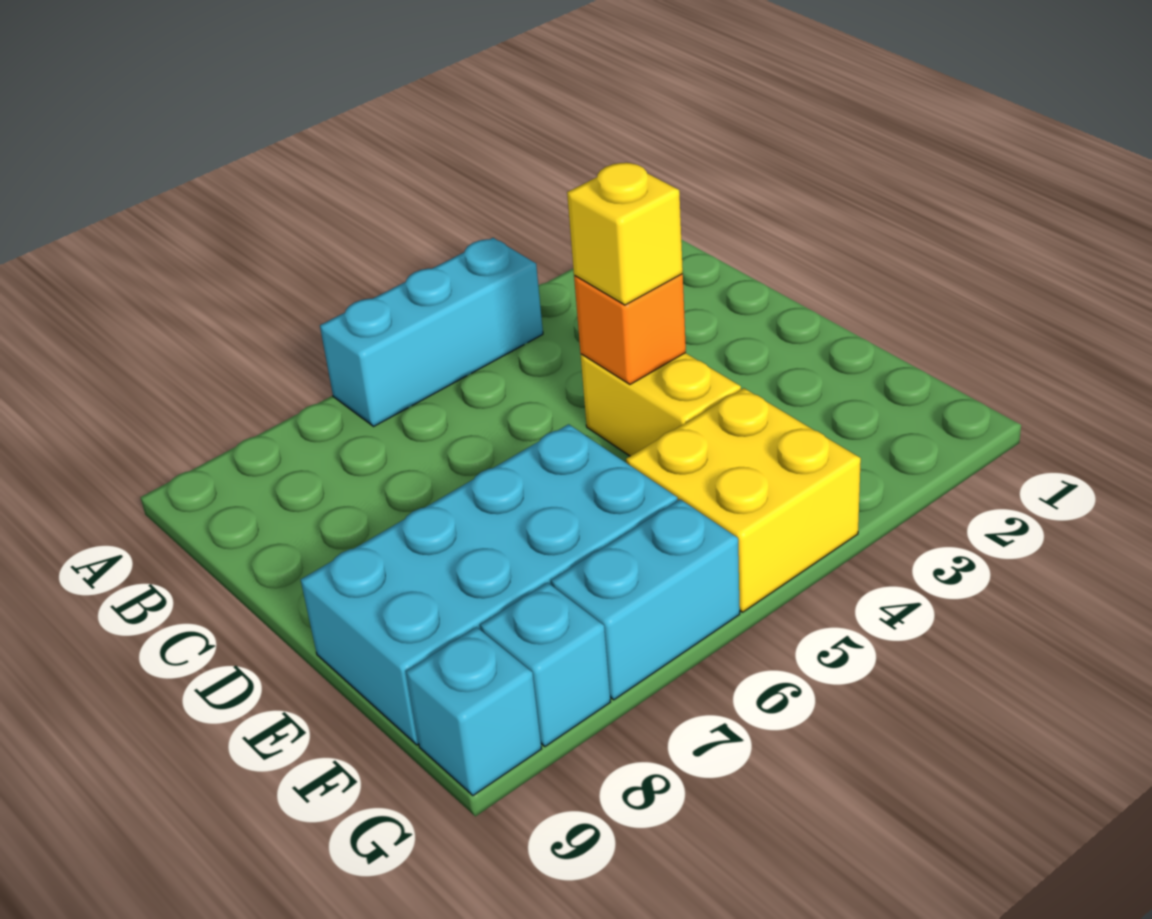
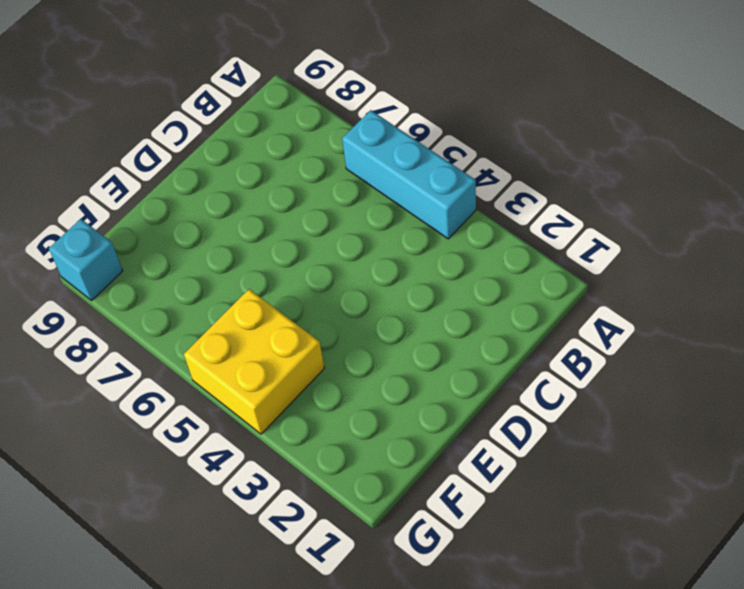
none -> yellow brick D4:E4 level 1
none -> cyan brick E6:F9 level 1

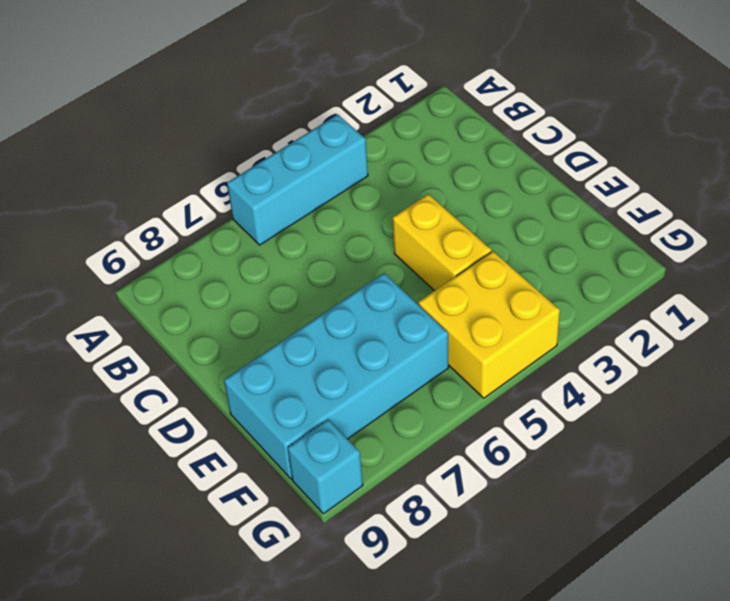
none -> cyan brick G6:G7 level 1
none -> cyan brick G8 level 1

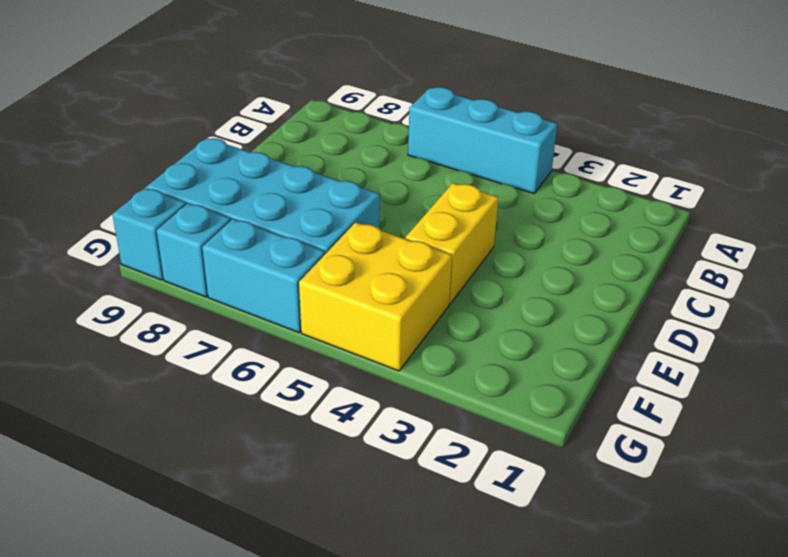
none -> orange brick D4 level 2
none -> yellow brick D4 level 3

